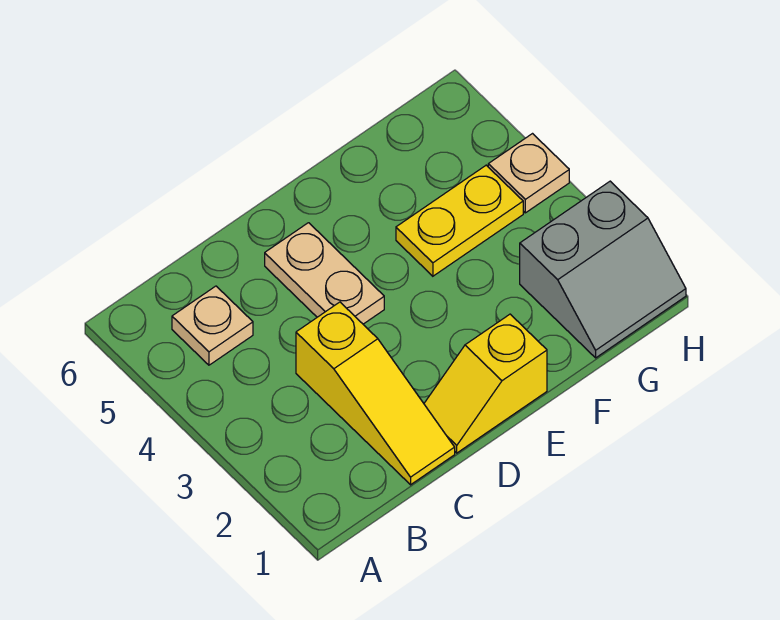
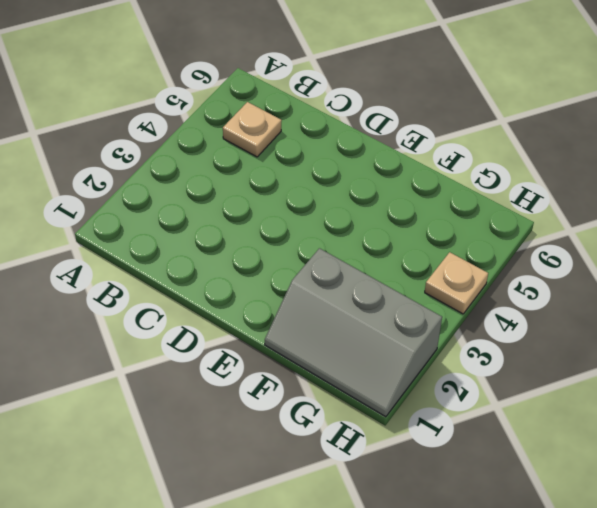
grey slope F1:H2 level 1 top 2 -> grey slope G1:H2 level 1 top 2
none -> yellow slope C1:C3 level 1 top 3
none -> yellow slope D1:E1 level 1 top E

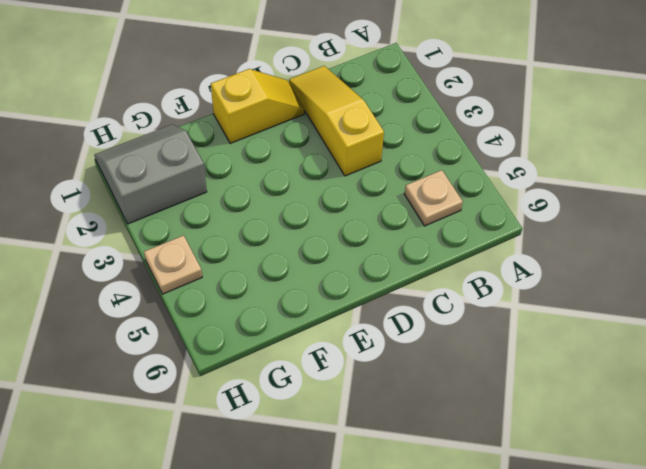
none -> tan plate D4:D5 level 1
none -> yellow plate F4:G4 level 1

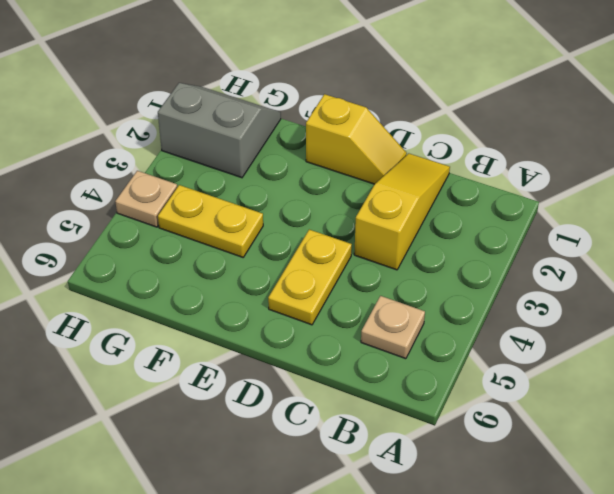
yellow plate D4:D5 level 1 -> tan plate D4:D5 level 1

